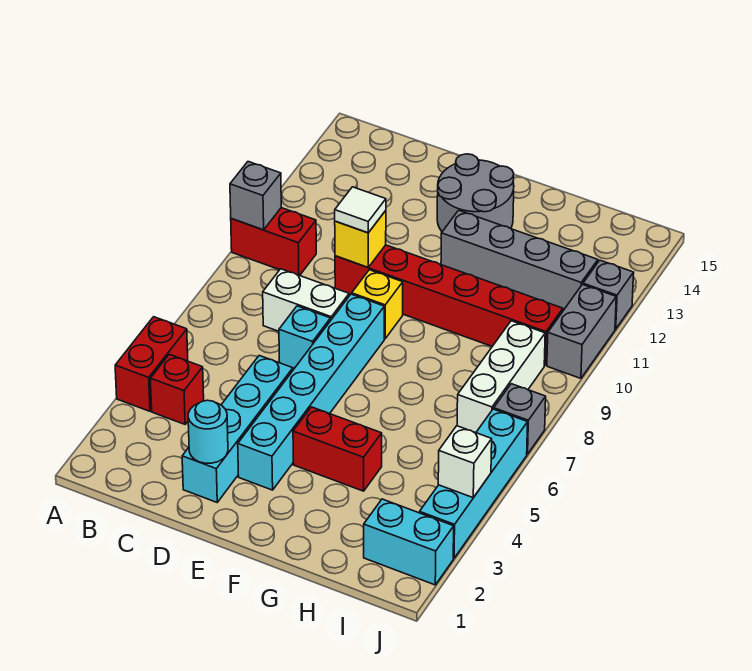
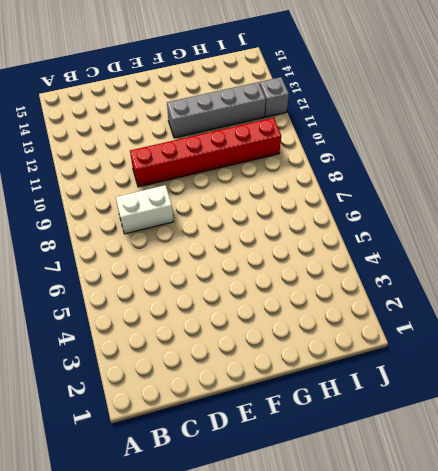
none -> red brick A4:A5 level 1
none -> red brick A10:B10 level 1
none -> red brick B4 level 1

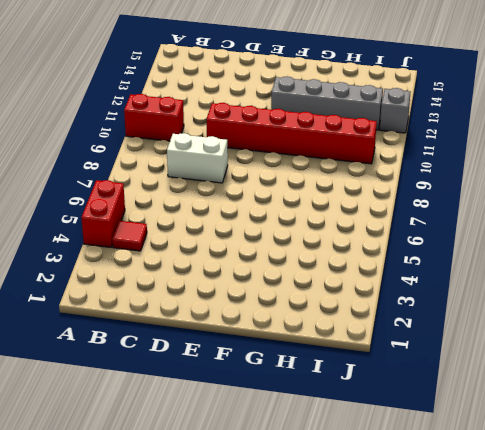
red tile B4 level 1 -> red brick B4 level 1
none -> cyan brick D2:D5 level 1
none -> cyan brick D7 level 1
none -> cyan brick E3:E8 level 1

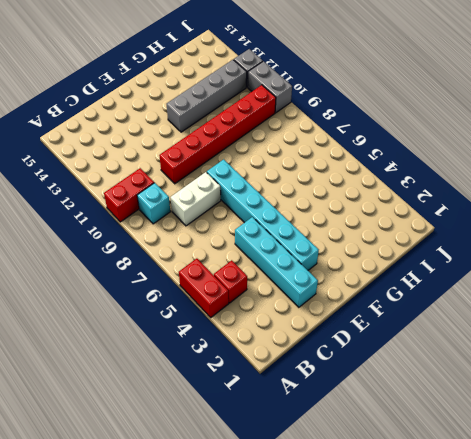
cyan brick B9 level 1 -> cyan brick D7 level 1
none -> yellow brick E9 level 1
none -> grey round brick E13:F14 level 1
none -> red brick F4:G4 level 1

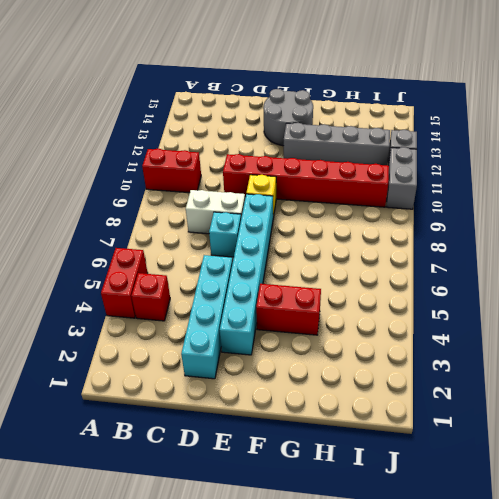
none -> cyan brick I2:J2 level 1
none -> white brick I7:I9 level 1
none -> cyan brick J3:J6 level 1

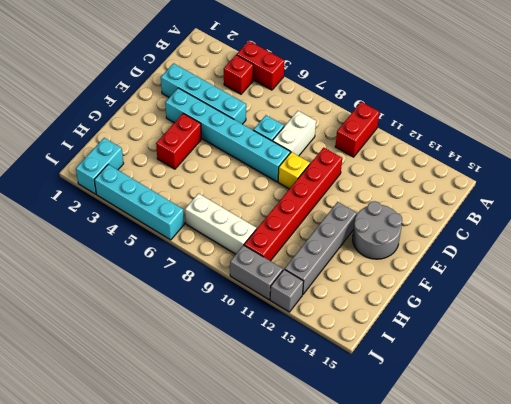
none -> grey brick J7 level 1
none -> grey brick A10 level 2
none -> cyan round brick D2 level 2

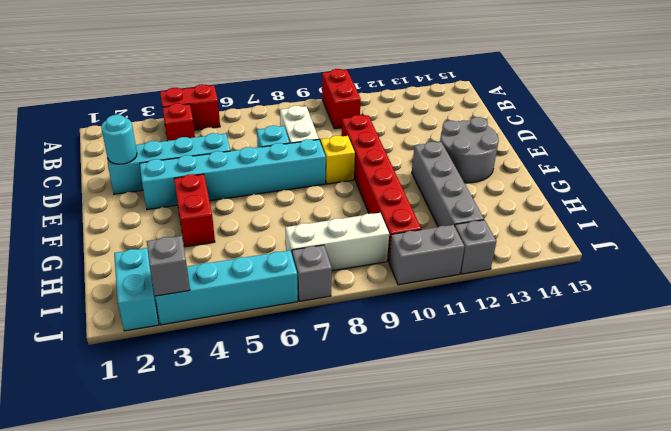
grey brick J3 level 2 -> grey brick A10 level 2
none -> yellow brick D10 level 2
none -> white brick J4 level 2
none -> white tile D10 level 3

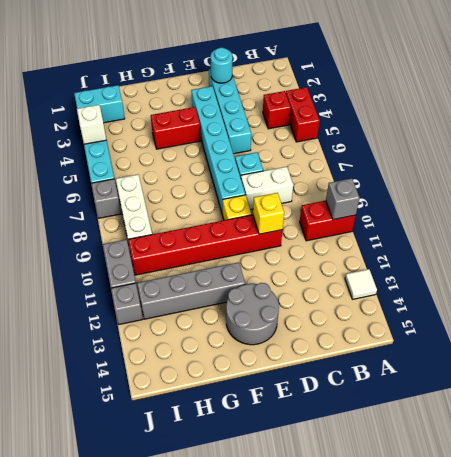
white tile A13 level 1 -> white tile D10 level 3

